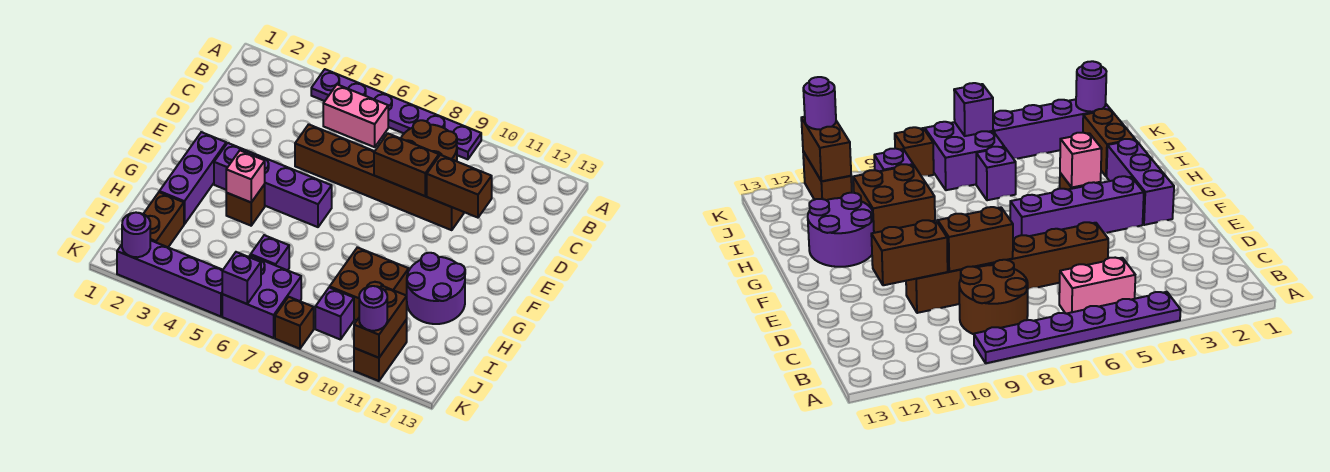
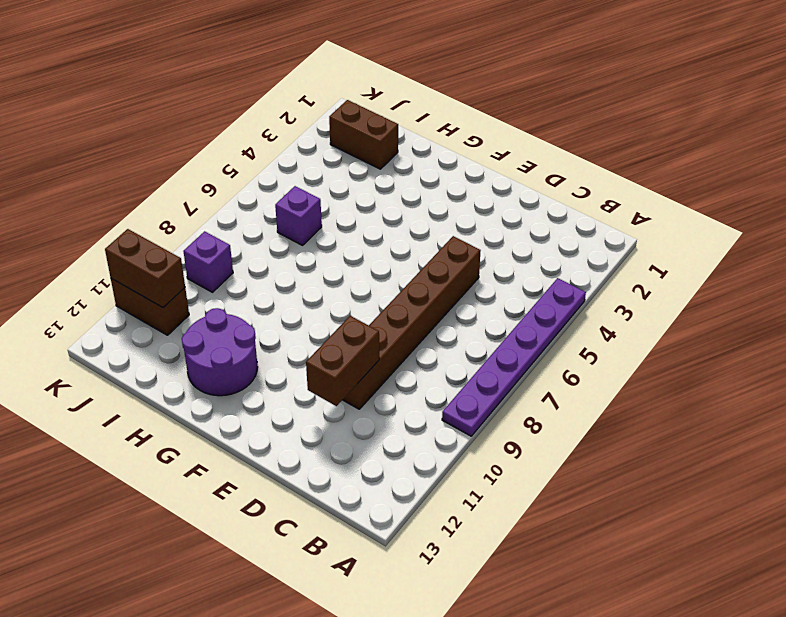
none -> pink brick B5:B6 level 1
none -> brown round brick B8:C9 level 1
none -> purple brick F2:H2 level 1

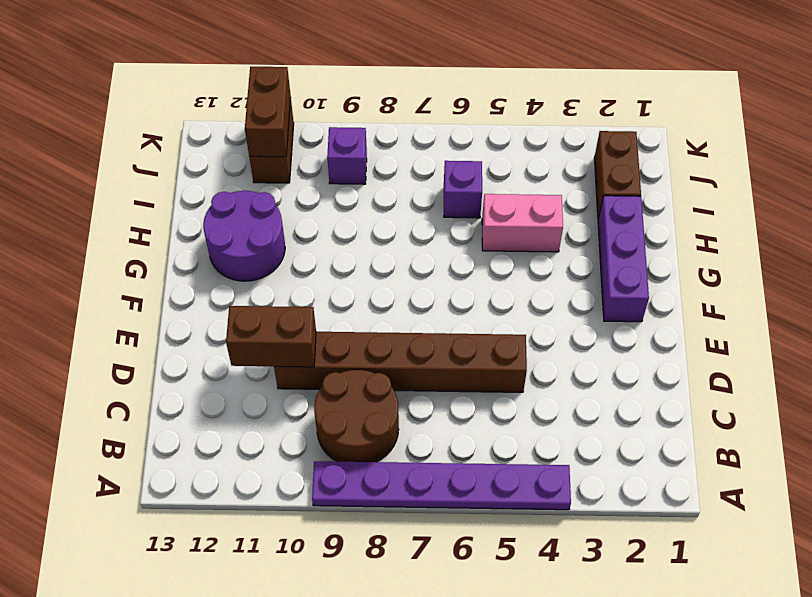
pink brick H4:H5 level 1 -> pink brick B5:B6 level 1
none -> purple brick F3:F6 level 1
none -> brown brick G4 level 1
none -> brown brick H9:I10 level 1

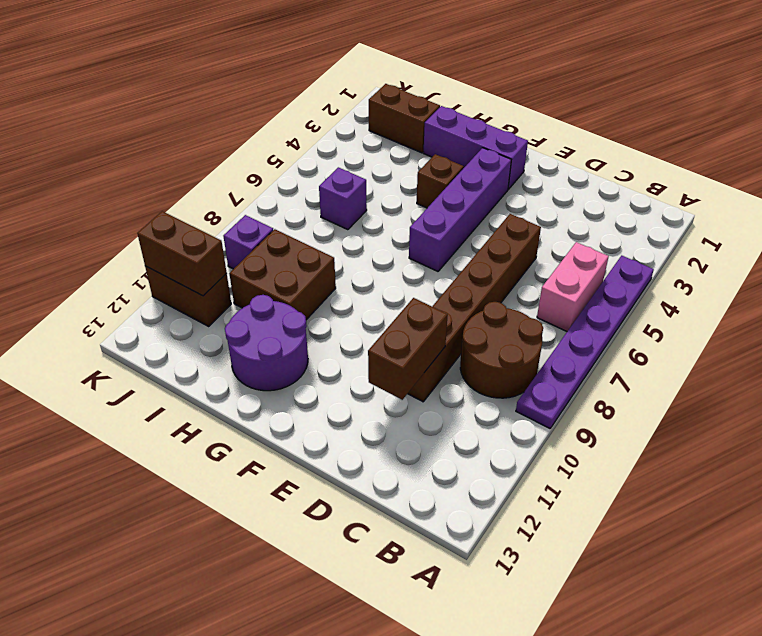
none -> purple brick J6:K7 level 1
none -> purple brick K2:K5 level 1
none -> brown brick K8 level 1

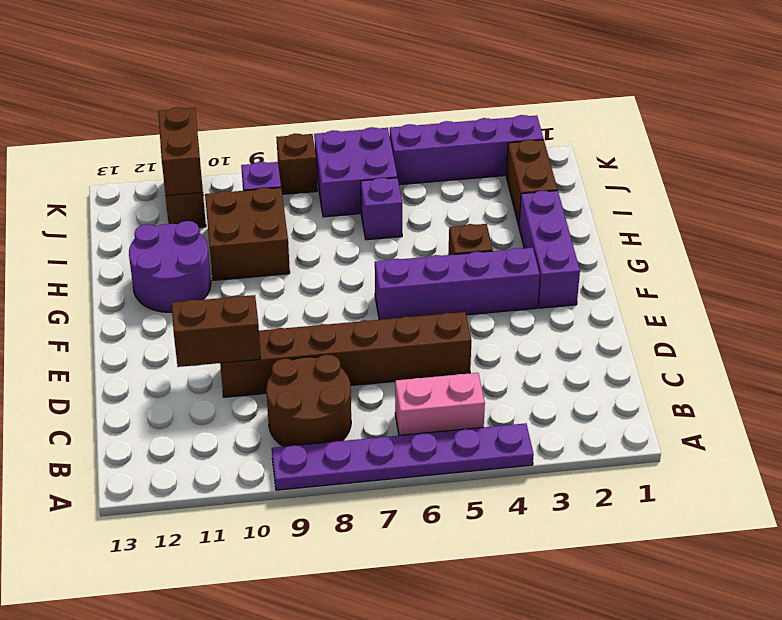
none -> brown brick D8:D9 level 2
none -> pink brick G4 level 2
none -> purple round brick K2 level 2

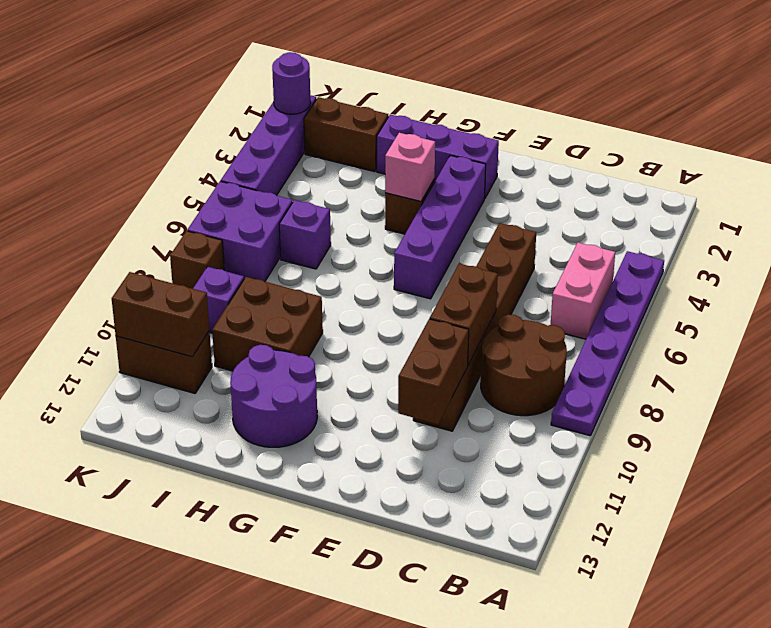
none -> purple brick K6 level 2
none -> purple round brick K11 level 3

